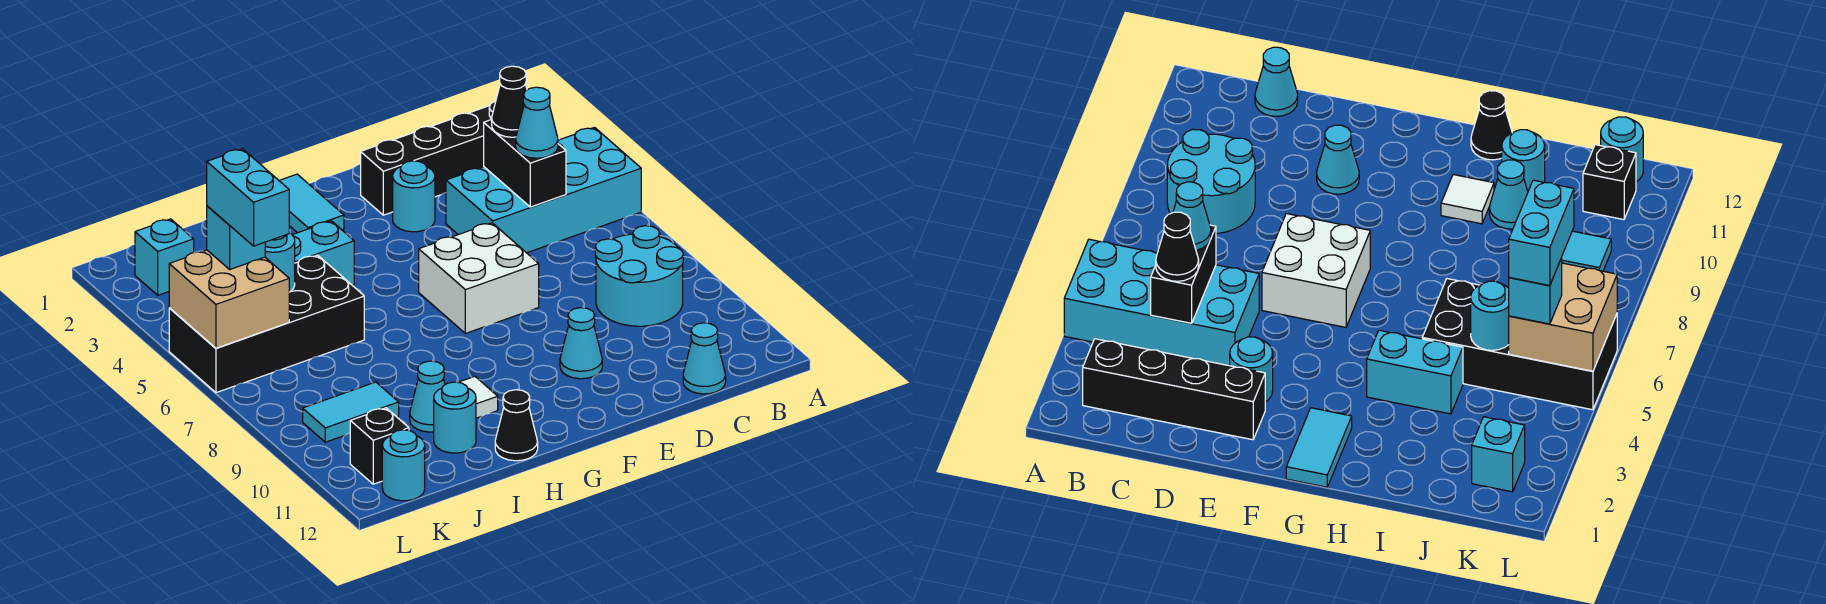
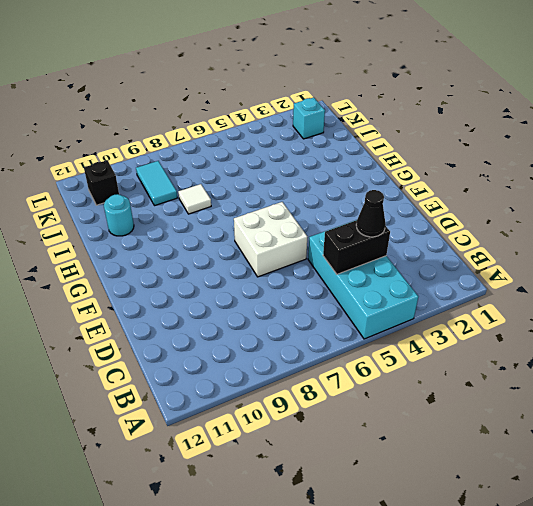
white tile I8 level 1 -> white tile H10 level 1
none -> black brick B2:E2 level 1
none -> cyan round brick B8:C9 level 1
none -> cyan cone C12 level 1

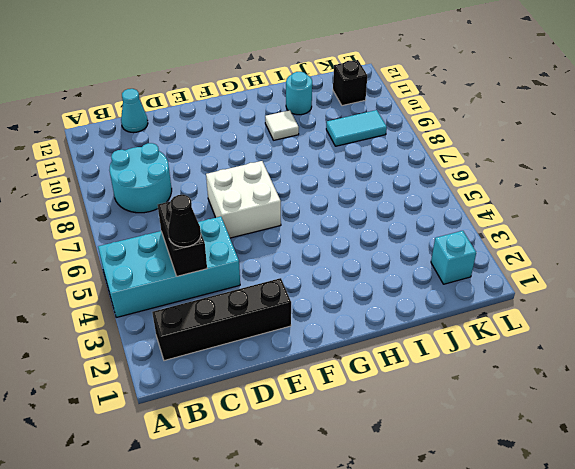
none -> cyan round brick E3 level 1
none -> cyan cone E10 level 1
none -> cyan tile G1:G2 level 1

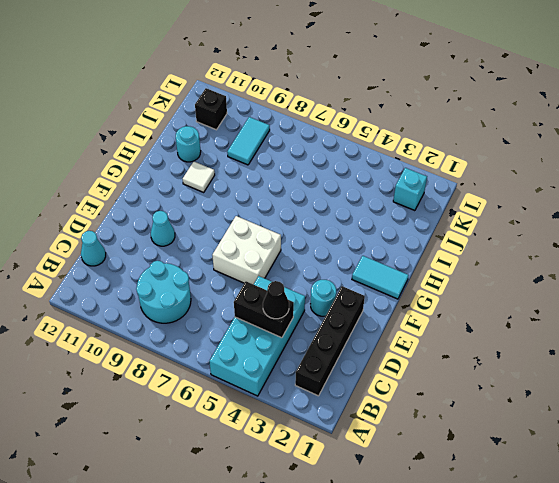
none -> cyan brick H4:I4 level 1
none -> black cone H12 level 1
none -> black brick I5:L6 level 1

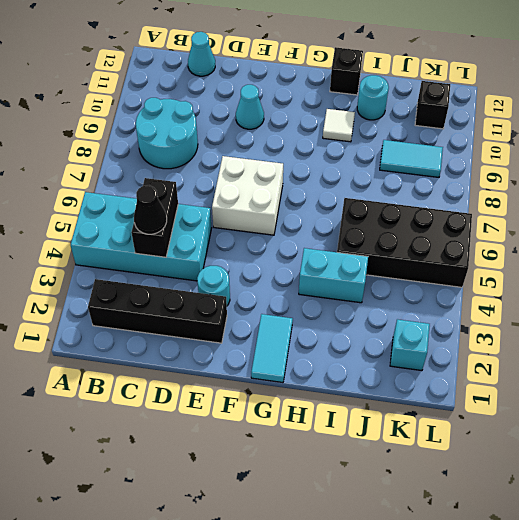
black brick H12 level 1 -> black cone H12 level 1
none -> cyan cone I10 level 1
none -> cyan round brick K12 level 1
none -> cyan round brick J5 level 2

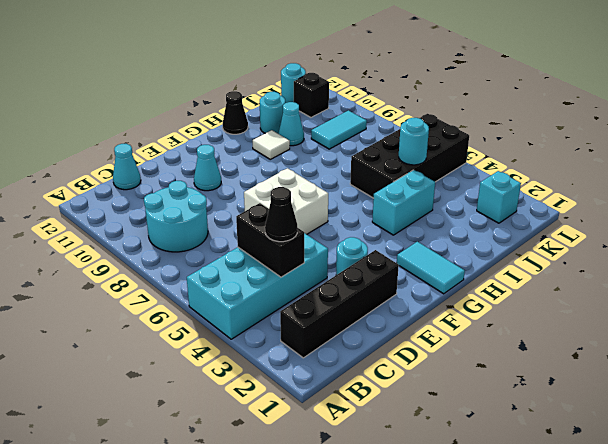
none -> tan brick K5:L6 level 2
none -> cyan cone C5 level 3
none -> cyan brick K5 level 3

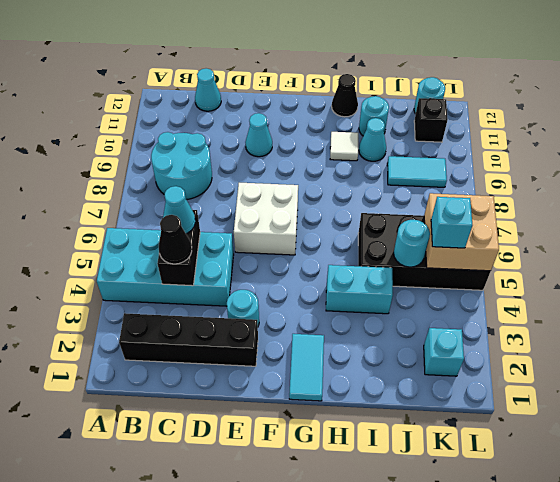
none -> cyan brick K5:K6 level 4

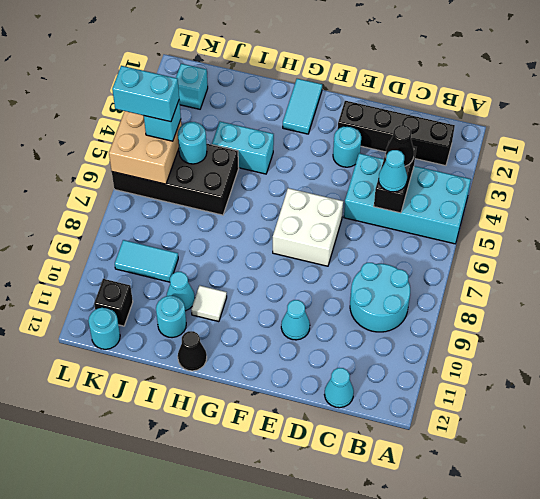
cyan brick K5:L5 level 4 -> cyan brick K5:K6 level 4

